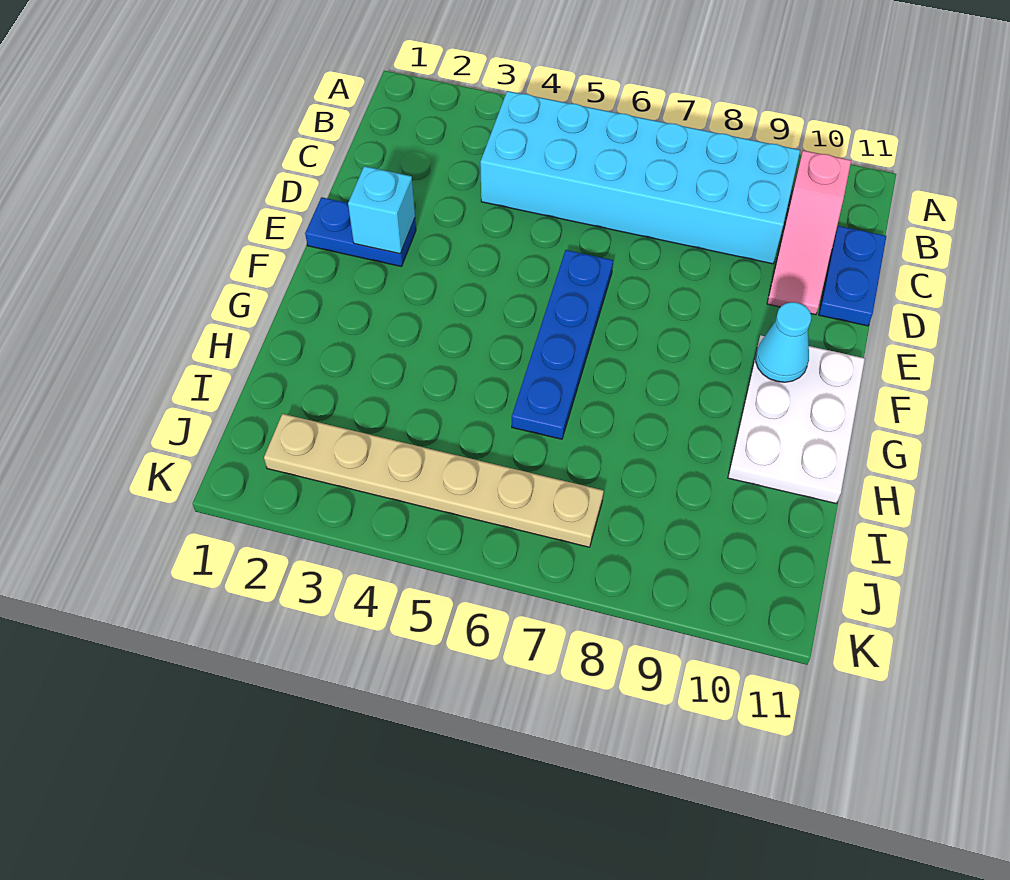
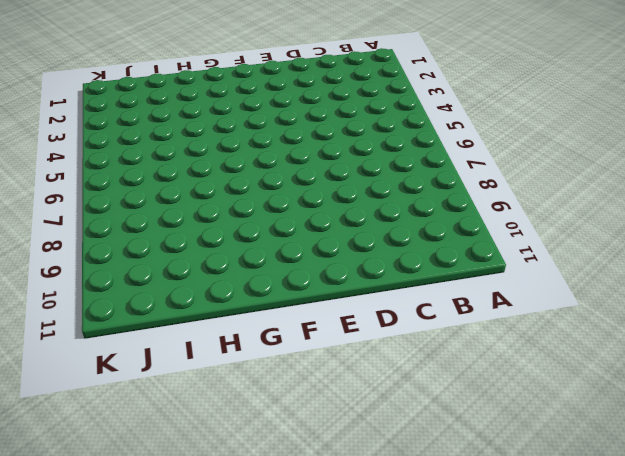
none -> cyan brick B4:C9 level 1
none -> pink slope B10:D10 level 1 top B

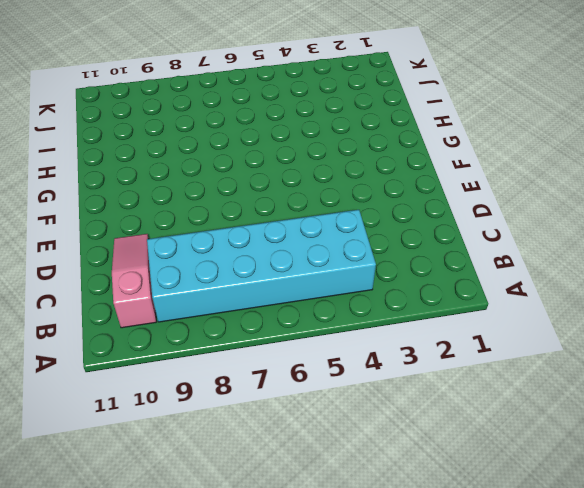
none -> blue plate C11:D11 level 1
none -> blue plate E1:E2 level 1

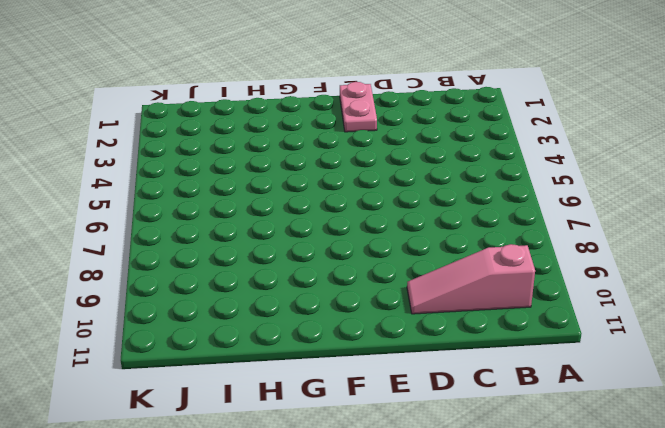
pink plate E1:E2 level 1 -> blue plate E1:E2 level 1
none -> cyan brick B4:C9 level 1
none -> blue plate C11:D11 level 1

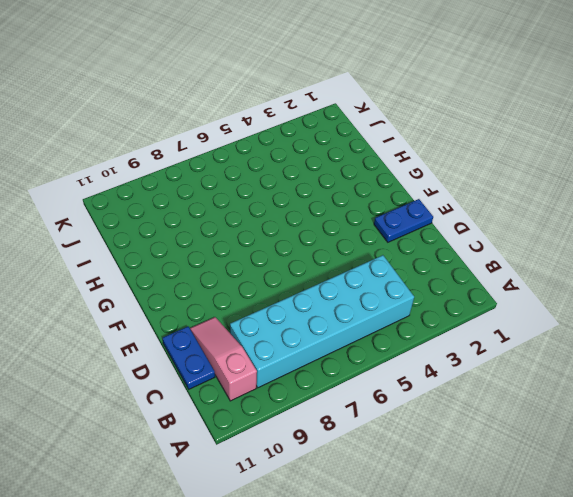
none -> blue plate E6:H6 level 1
none -> white plate F10:H11 level 1

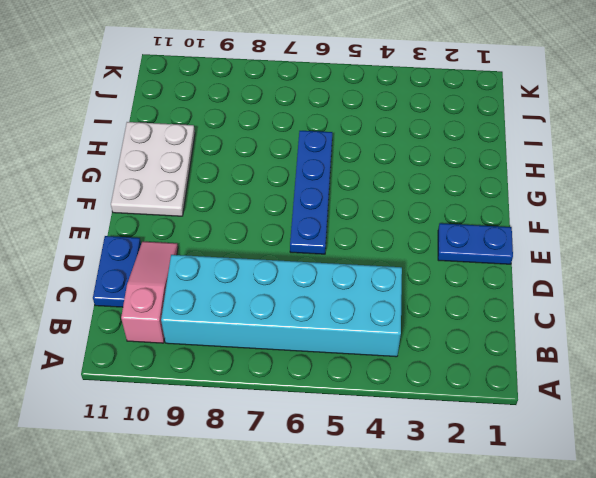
none -> tan plate J2:J7 level 1
none -> cyan brick E2 level 2

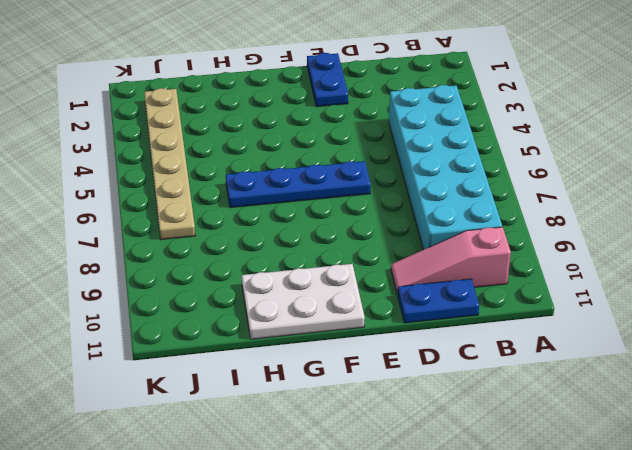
none -> cyan brick E2 level 2
none -> cyan cone F10 level 2

